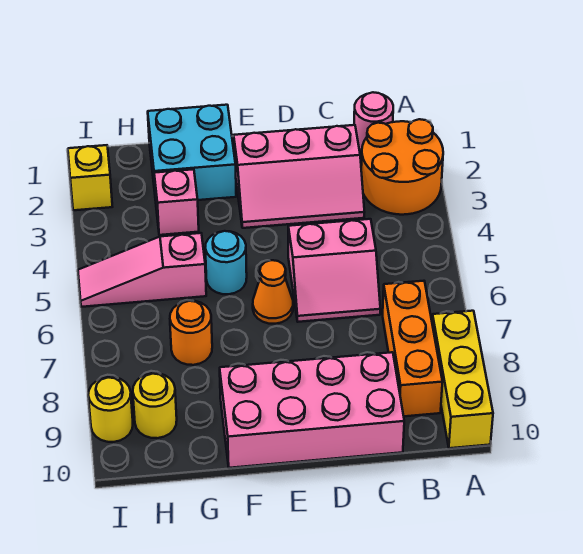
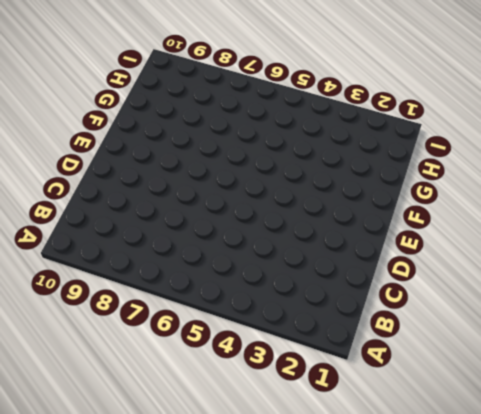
none -> orange round brick A2:B3 level 1
none -> yellow brick A8:A10 level 1
none -> pink round brick B1 level 1

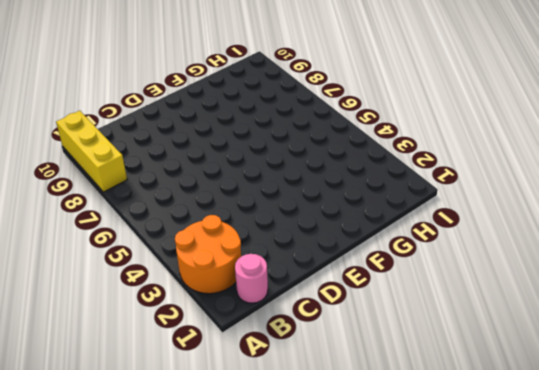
none -> orange brick B7:B9 level 1
none -> pink slope C2:E3 level 1 top 2
none -> pink slope C5:D6 level 1 top 5

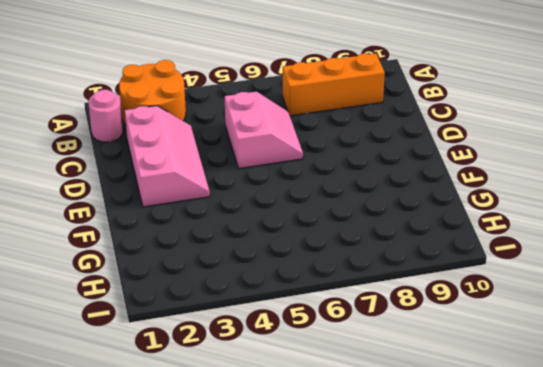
none -> yellow brick A8:A10 level 1
none -> pink brick C9:F10 level 1
none -> orange cone E6 level 1

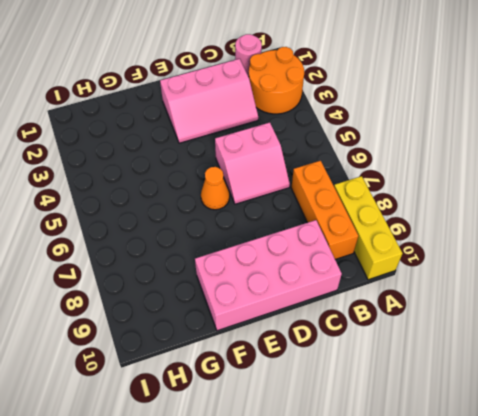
none -> cyan brick F1:G2 level 1
none -> cyan round brick F5 level 1
none -> pink brick G3 level 1

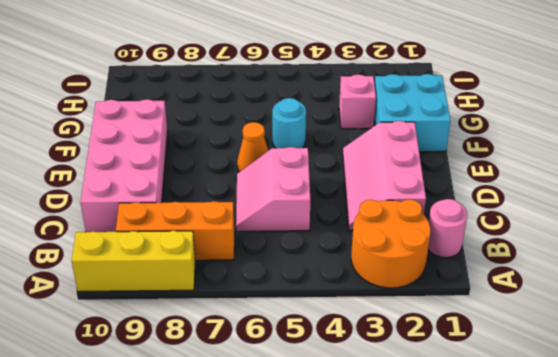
none -> pink slope G5:I5 level 1 top G
none -> orange round brick G7 level 1
none -> yellow round brick H9 level 1

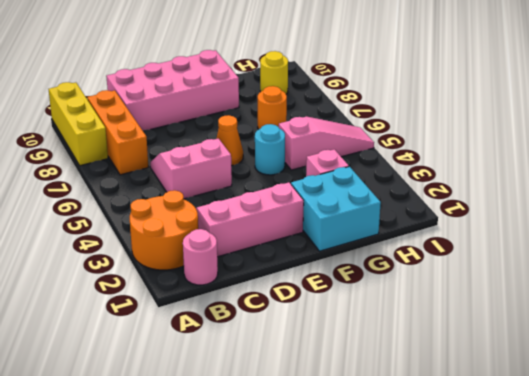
none -> yellow brick I2 level 1
none -> yellow round brick I9 level 1

